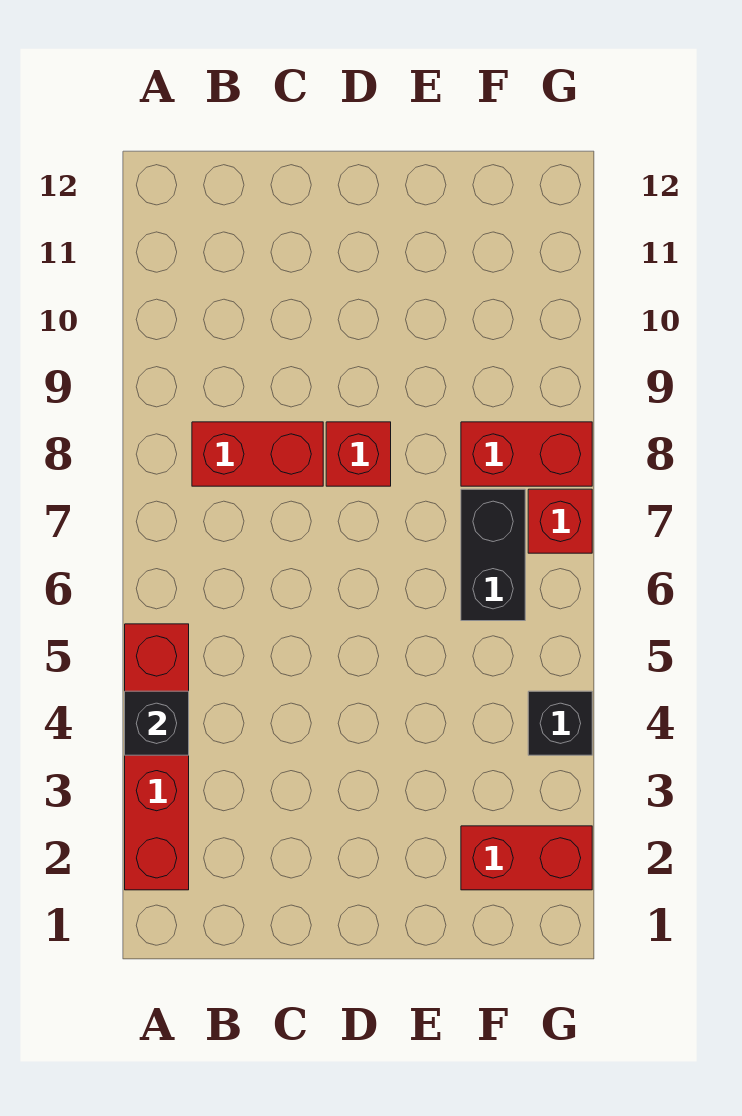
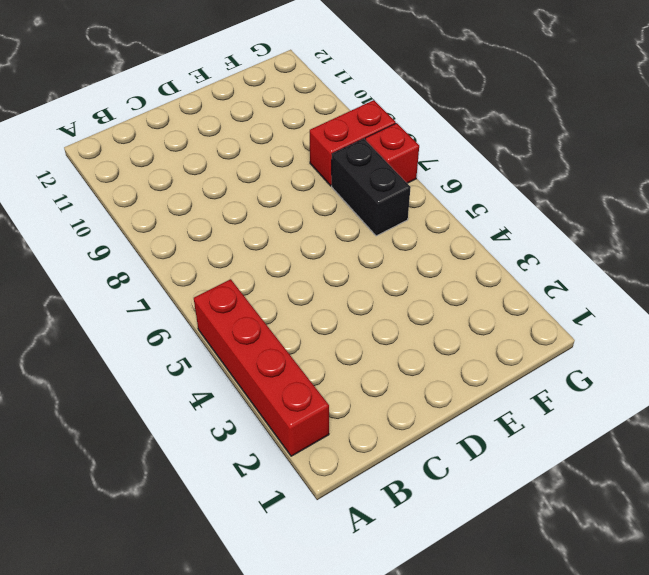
none -> red brick B8:C8 level 1
none -> red brick D8 level 1

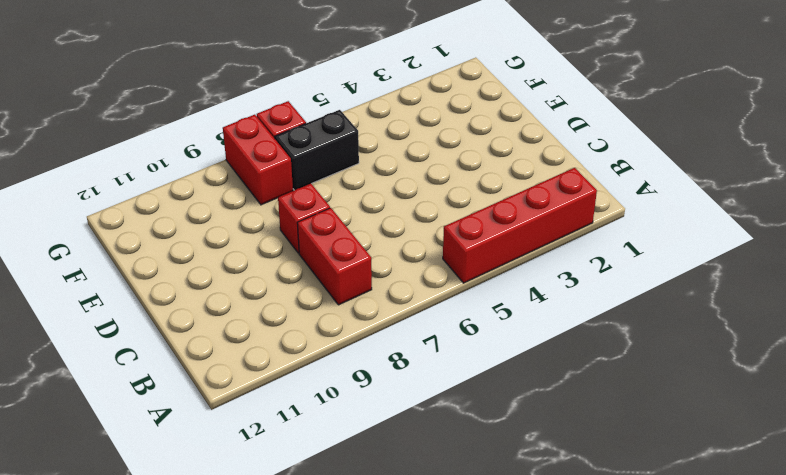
none -> red brick F2:G2 level 1
none -> black brick G4 level 1

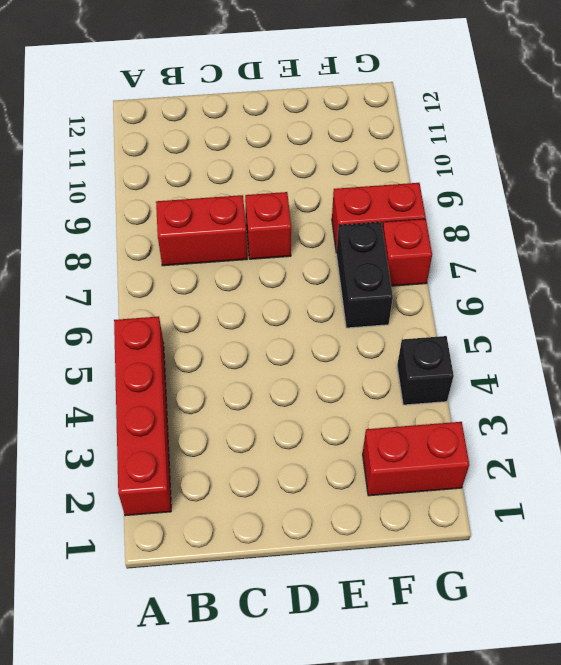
none -> black brick A4 level 2

